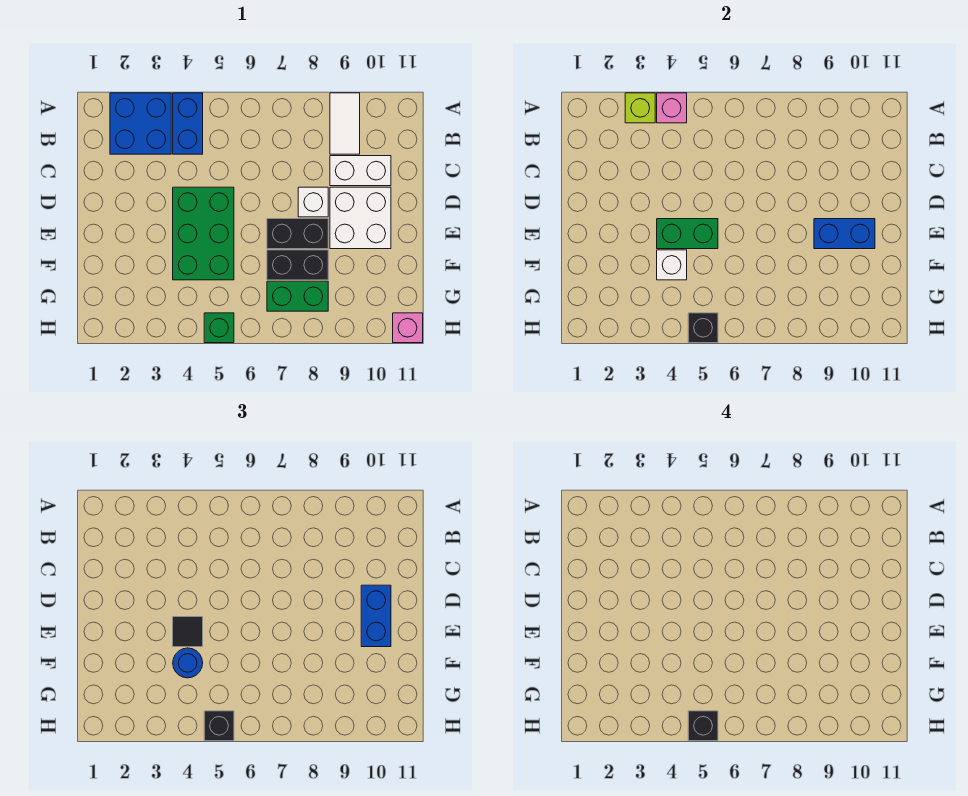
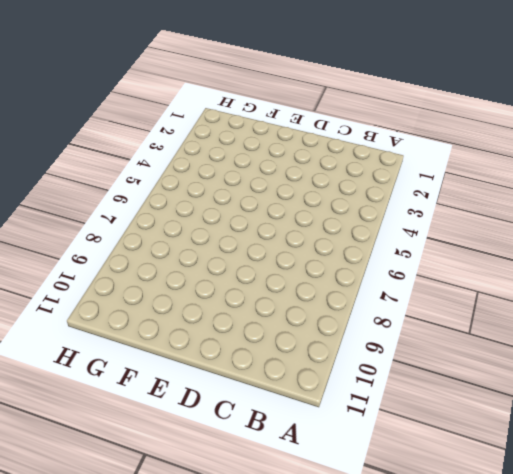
none -> blue brick A2:B3 level 1
none -> blue brick A4:B4 level 1
none -> white tile A9:B9 level 1

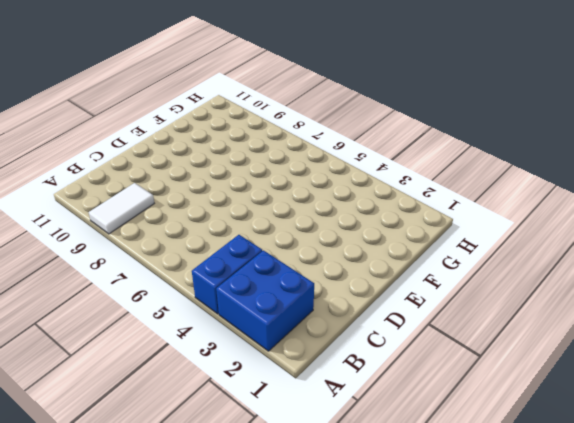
none -> white brick C9:C10 level 1
none -> green brick D4:F5 level 1
none -> white brick D8 level 1

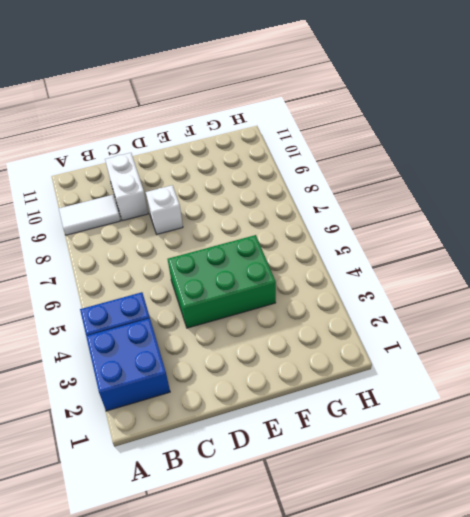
none -> white brick D9:E10 level 1
none -> black brick E7:E8 level 1
none -> black brick F7:F8 level 1

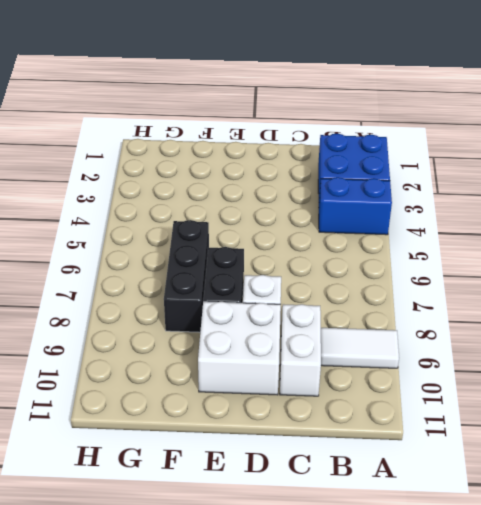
black brick F6:F8 level 1 -> black brick F7:F8 level 1
none -> green brick D4:F5 level 1
none -> green brick G7:G8 level 1
none -> green brick H5 level 1

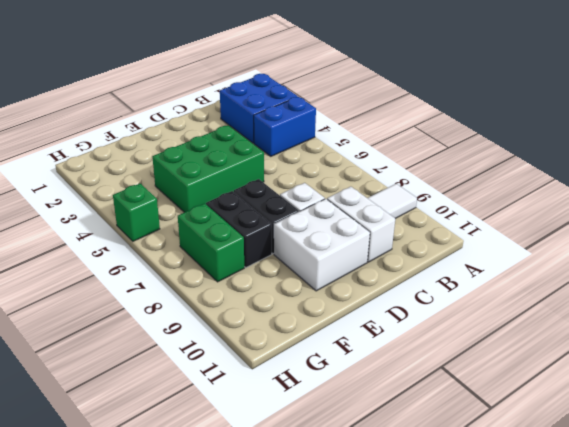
none -> pink brick H11 level 1
none -> lime brick A3 level 2
none -> pink brick A4 level 2

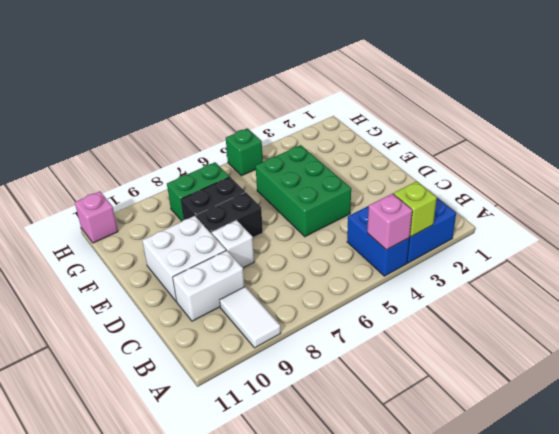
none -> green brick E4:E5 level 2
none -> blue brick E9:E10 level 2
none -> white brick F4 level 2

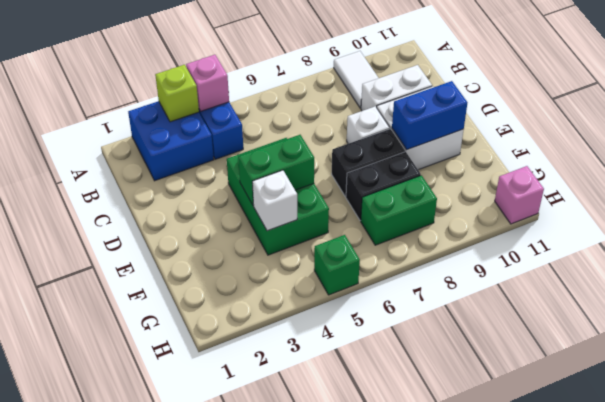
none -> black brick H5 level 2
none -> blue brick D10:E10 level 3
none -> black tile E4 level 3

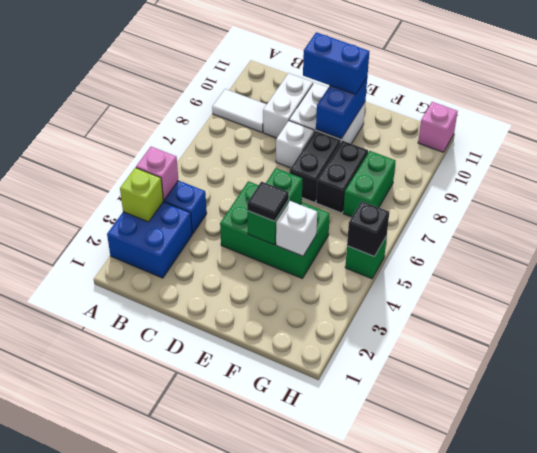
none -> blue round brick F4 level 3
none -> black brick H5 level 3
none -> black brick H5 level 4

